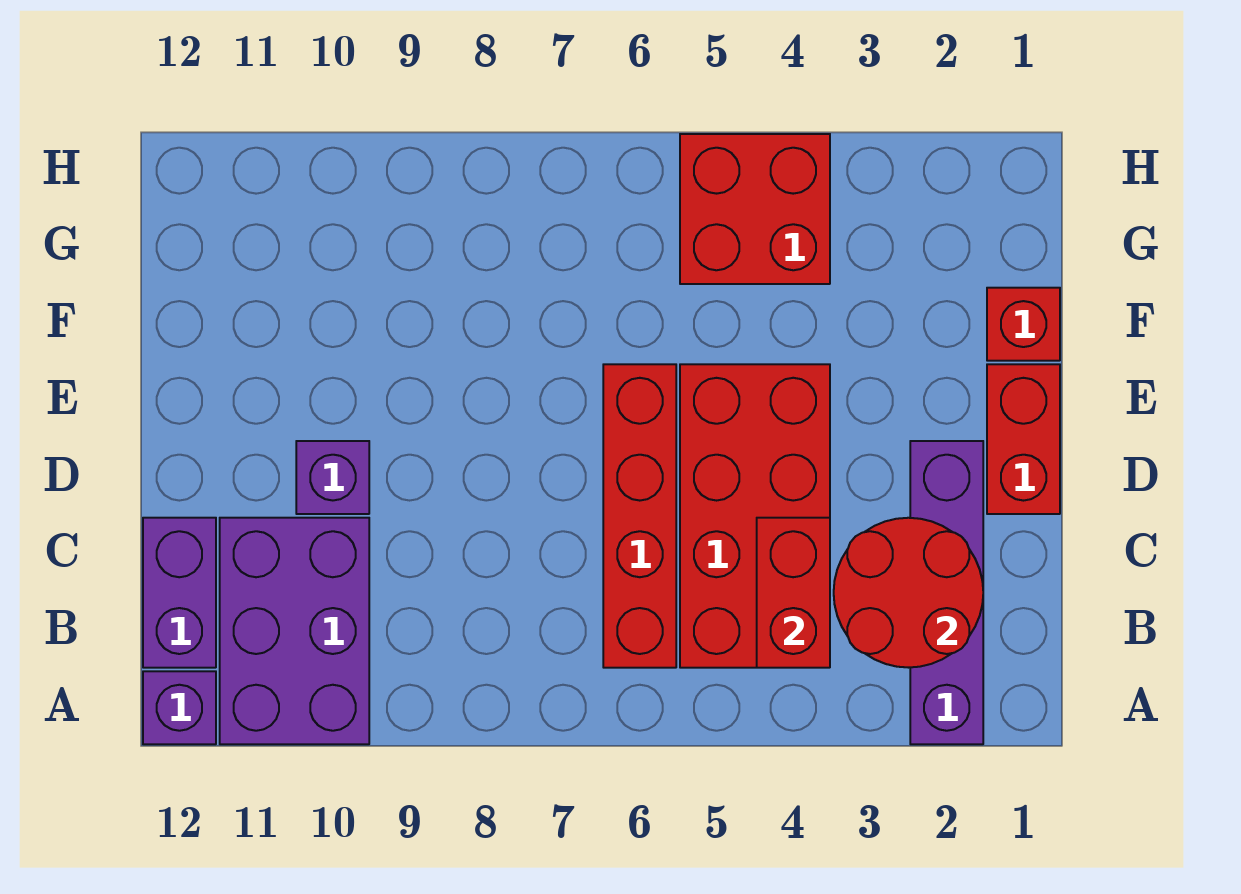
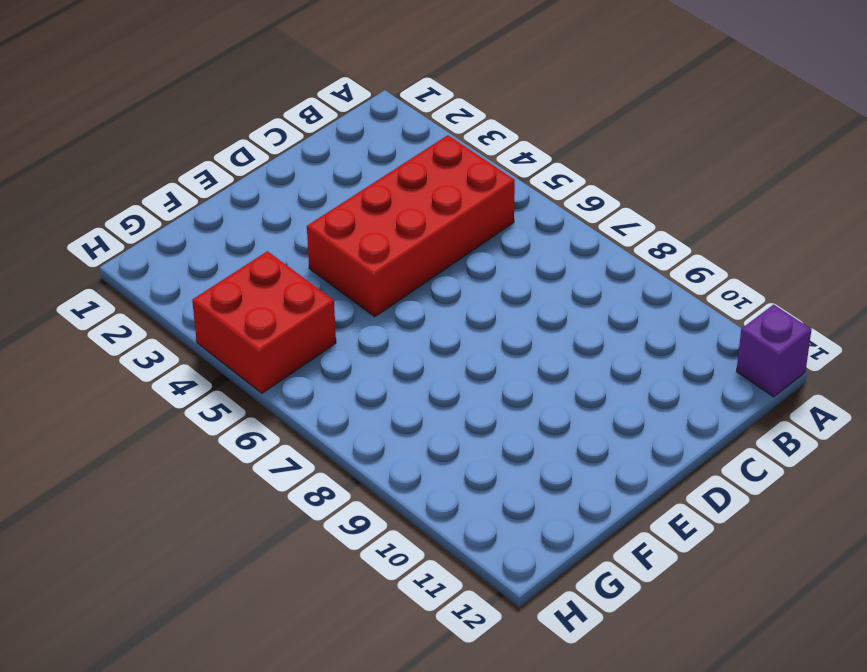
none -> purple brick A2:D2 level 1
none -> purple brick A10:C11 level 1
none -> red brick B6:E6 level 1

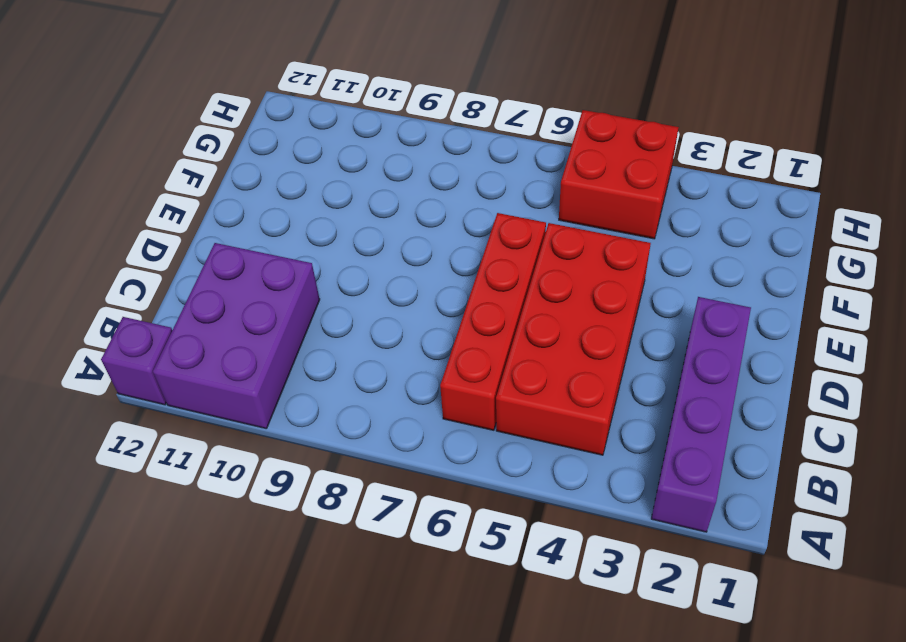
none -> purple brick B12:C12 level 1
none -> red brick D1:E1 level 1
none -> purple brick D10 level 1

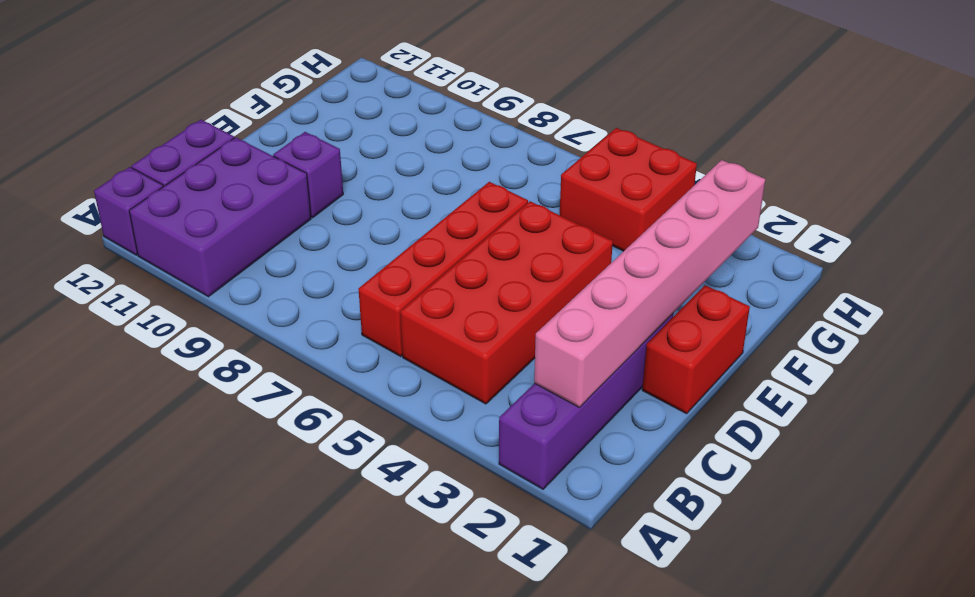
pink brick B2:G2 level 2 -> red round brick B2:C3 level 2
none -> red brick F1 level 1
none -> red brick B4:C4 level 2

